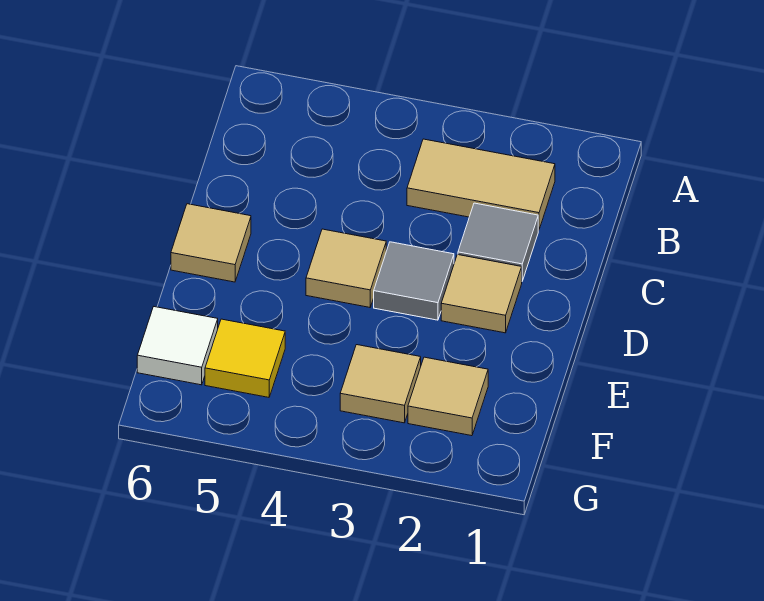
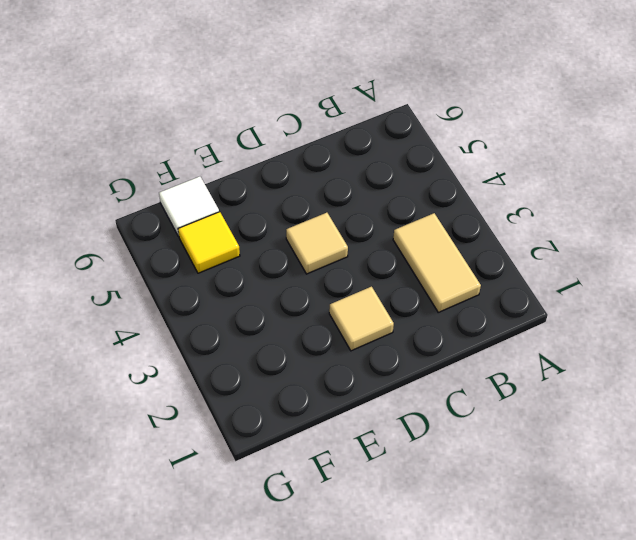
none -> grey tile C2 level 1
none -> grey tile D3 level 1

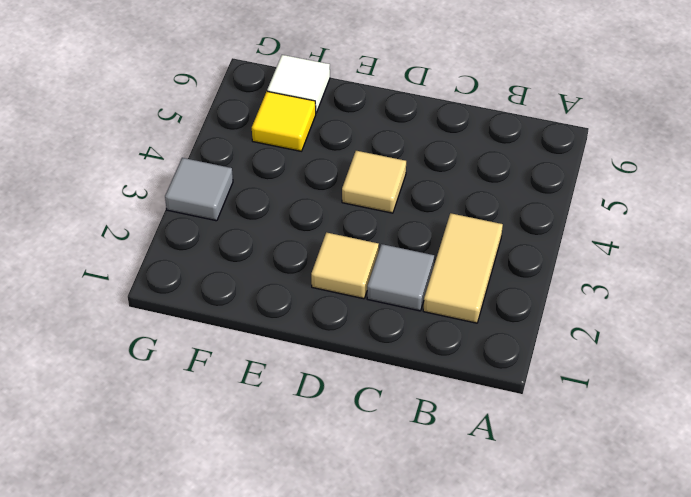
grey tile G3 level 1 -> grey tile D3 level 1
none -> tan tile D6 level 1
none -> tan tile F2 level 1

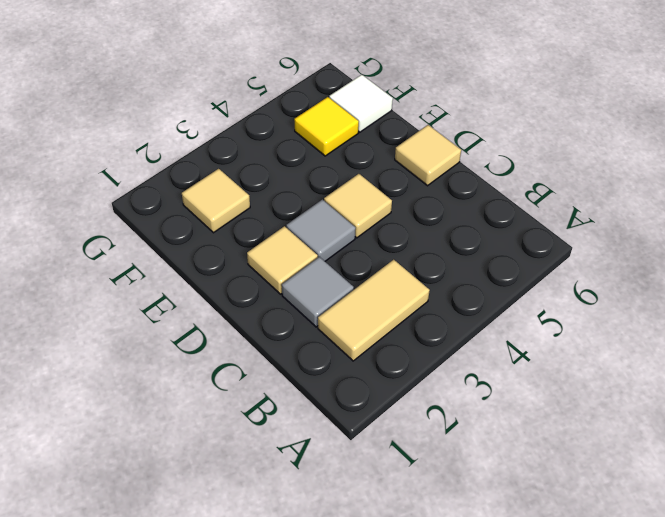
none -> tan tile F3 level 1

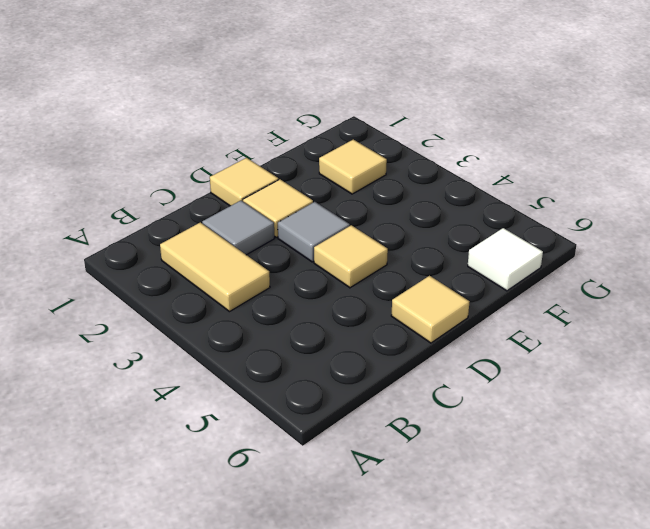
tan tile D1 level 1 -> tan tile F3 level 1
none -> yellow tile F5 level 1

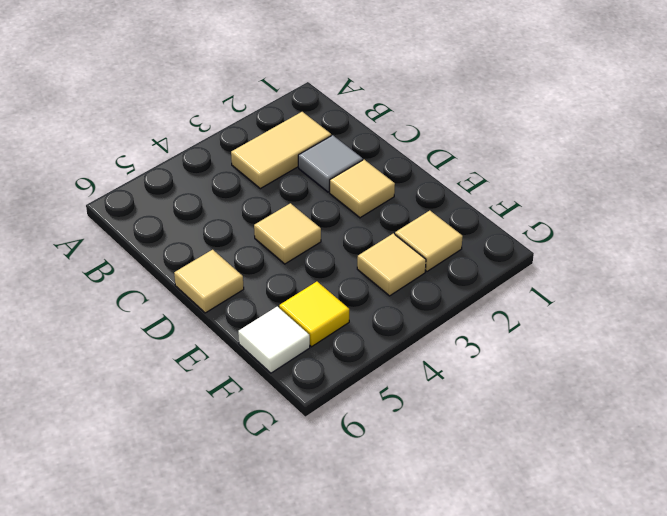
none -> grey tile D3 level 1

